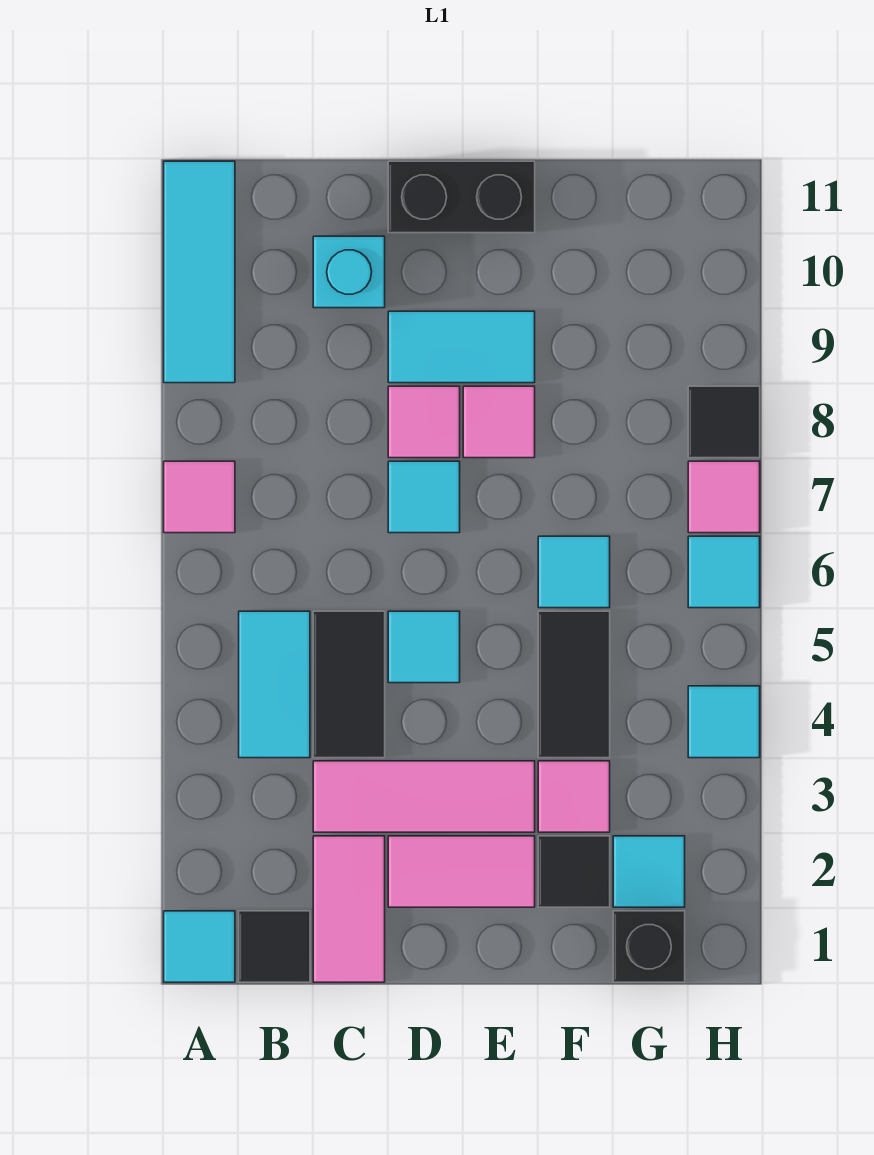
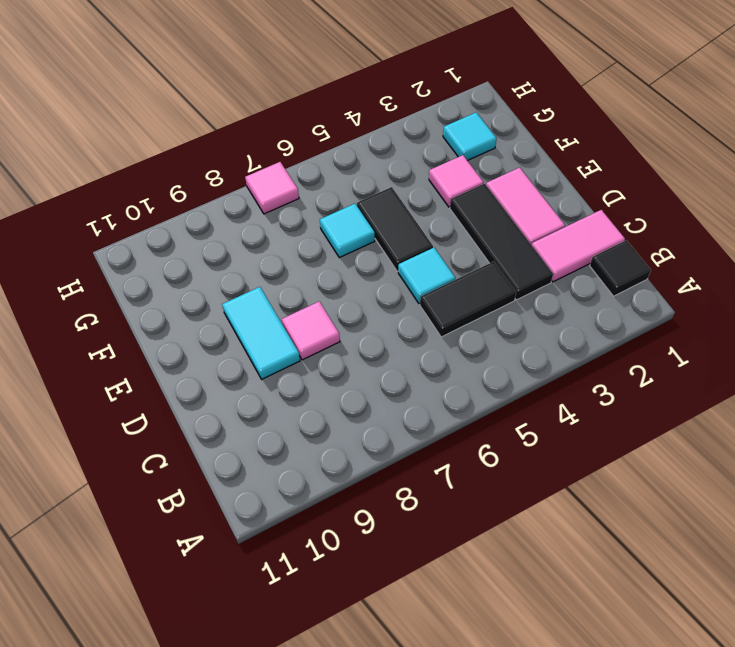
black tile C3:E3 level 1 -> pink tile C3:E3 level 1
black tile E5:F5 level 1 -> black tile F4:F5 level 1
none -> cyan tile A1 level 1
none -> pink tile A7 level 1
none -> cyan tile A9:A11 level 1

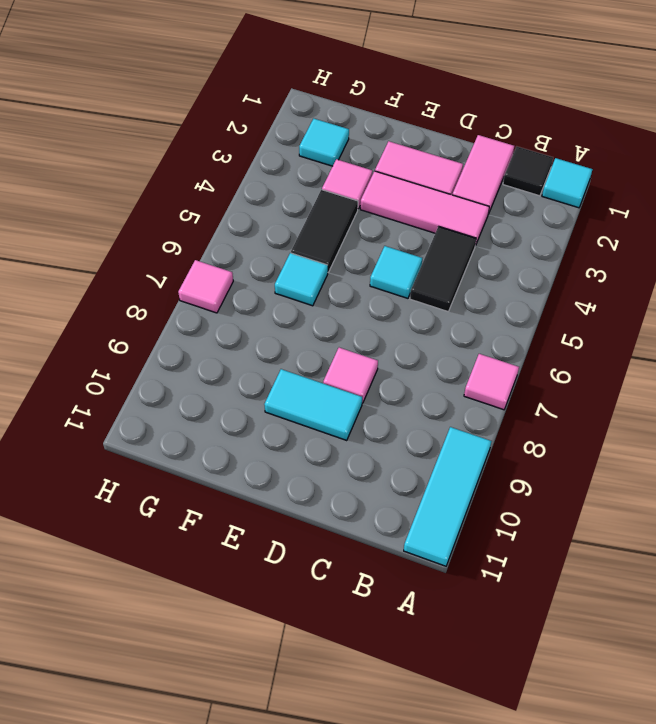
none -> cyan tile B4:B5 level 1
none -> cyan brick C10 level 1
none -> cyan tile D7 level 1

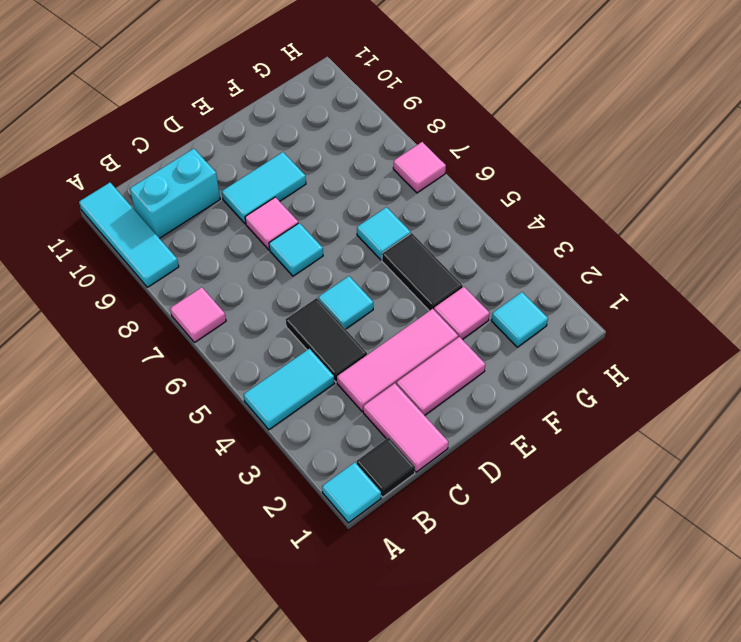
cyan tile A4:B4 level 1 -> cyan tile B4:B5 level 1
cyan brick B10:C10 level 1 -> cyan brick C10 level 1
none -> black brick D11:E11 level 1
none -> pink tile E8 level 1
none -> black tile F2 level 1

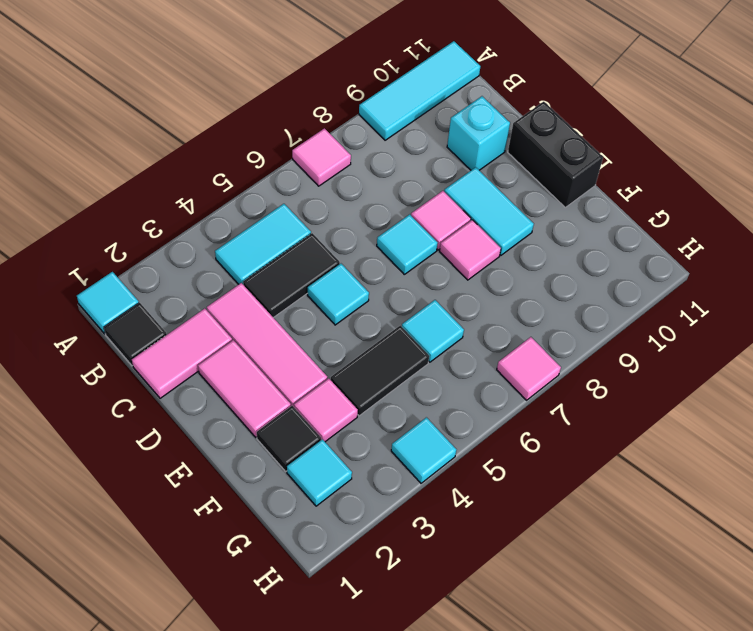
none -> black brick G1 level 1
none -> cyan tile H6 level 1
none -> black tile H8 level 1

